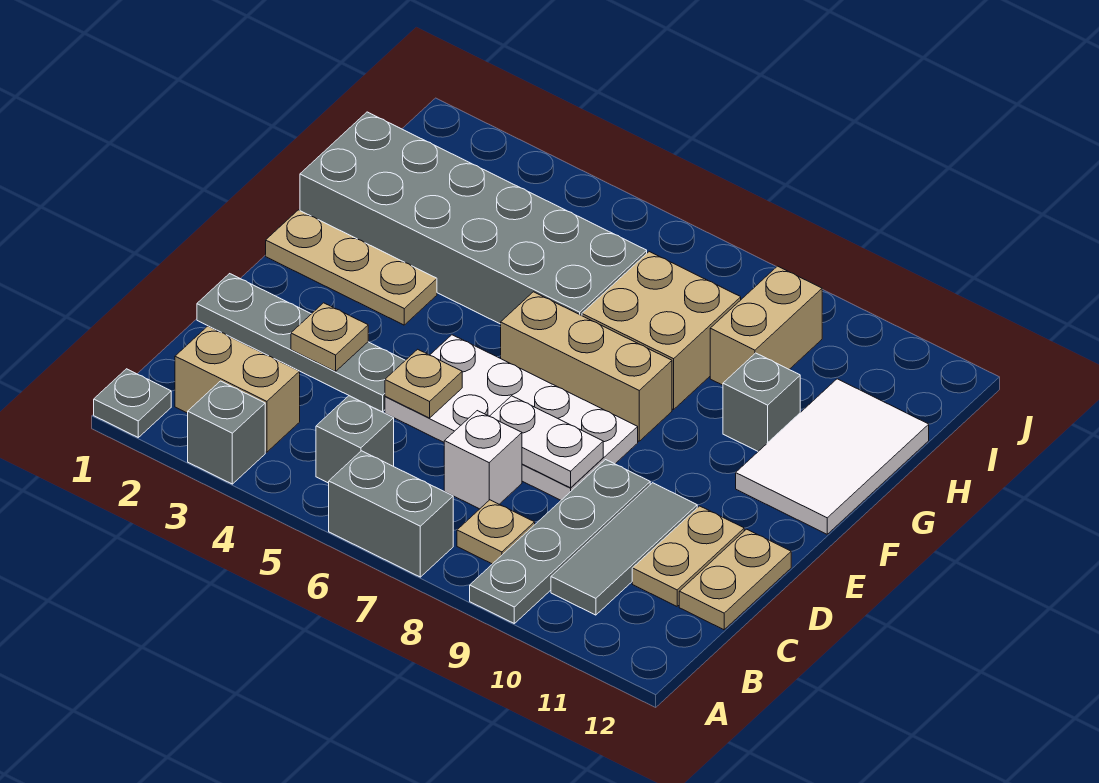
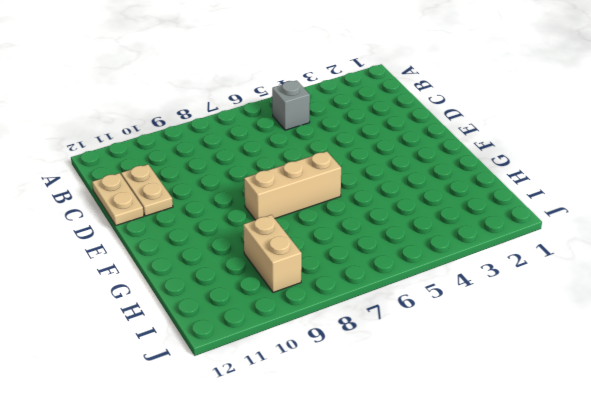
none -> grey plate A1 level 1
none -> grey brick A3 level 1
none -> grey brick A6:A7 level 1

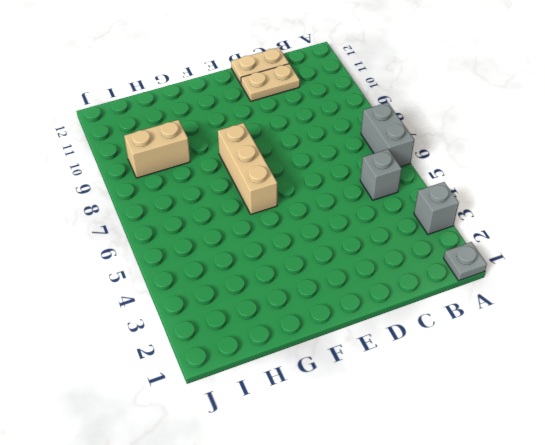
none -> grey plate A9:D9 level 1
none -> tan brick B2:B3 level 1
none -> tan plate B8 level 1

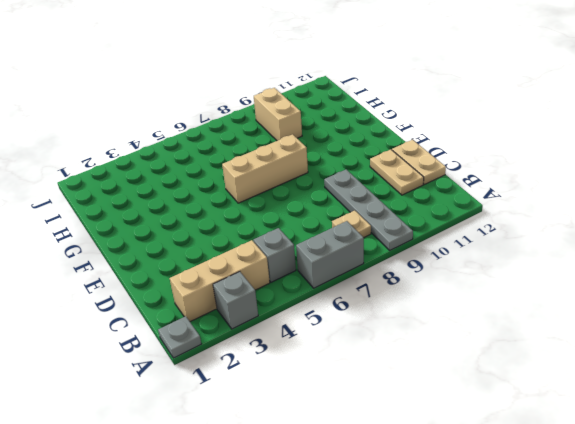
tan brick B2:B4 level 1 -> tan brick B2:B3 level 1
none -> grey tile B10:D10 level 1
none -> white brick C7 level 1
none -> grey plate D1:D4 level 1

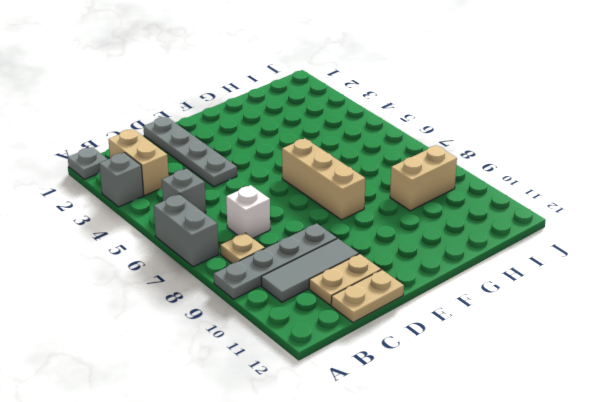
none -> white plate D5:E8 level 1
none -> tan plate F1:F3 level 1
none -> white tile F11:H12 level 1

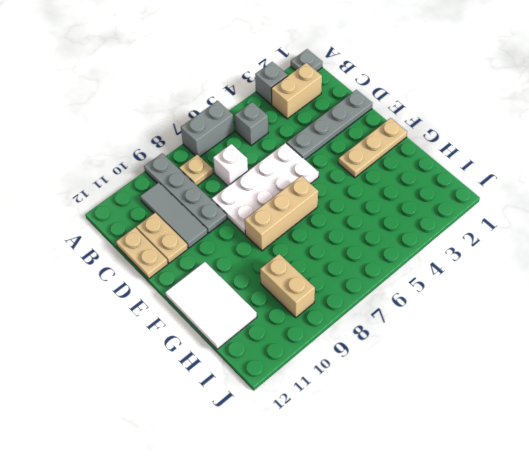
none -> grey brick G1:H6 level 1
none -> tan brick G7:H8 level 1
none -> grey brick G10 level 1

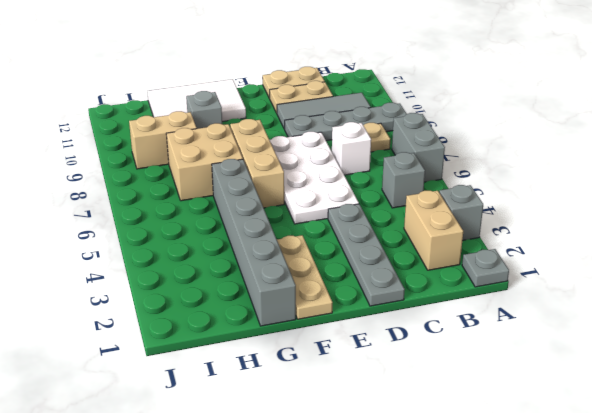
grey brick G1:G6 level 1 -> grey brick G1:H6 level 1
none -> tan plate D3 level 2
none -> tan plate D5 level 2
none -> white plate D7:D8 level 2

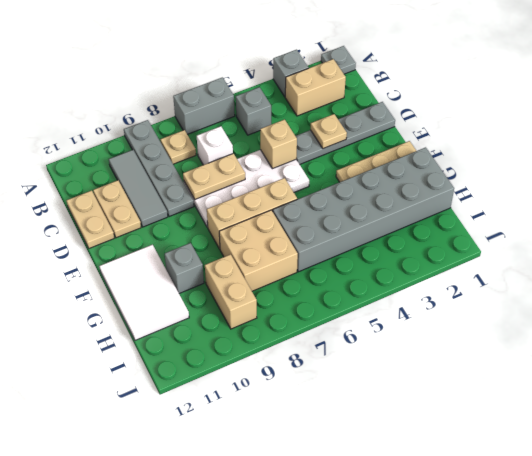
tan brick D5 level 2 -> tan plate D5 level 2
tan plate D7:D8 level 2 -> white plate D7:D8 level 2

